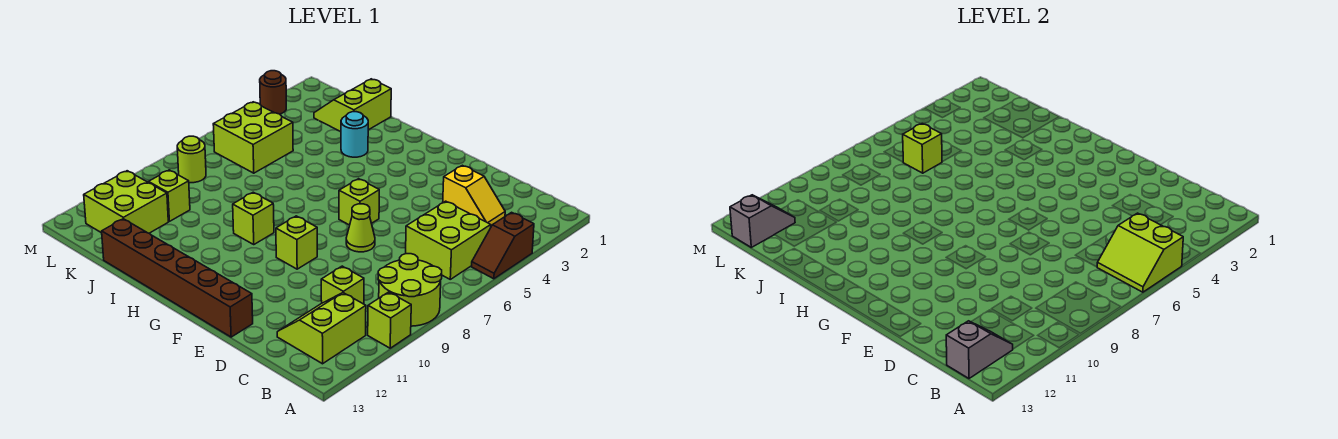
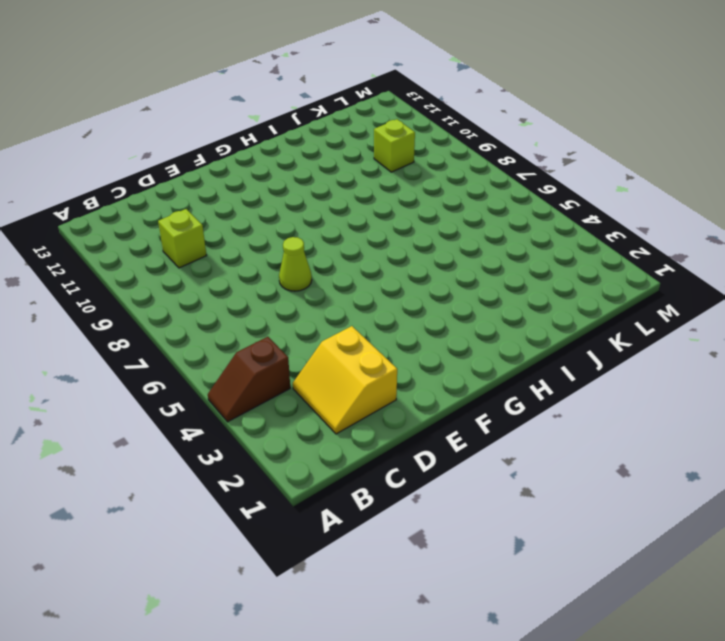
brown slope A4:B4 level 1 top B -> brown slope A4:A5 level 1 top 4
yellow slope C2:D3 level 1 top D -> yellow slope C3:D3 level 1 top D
none -> lime round brick A8:B9 level 1
none -> lime brick A10 level 1
none -> lime brick B5:C6 level 1

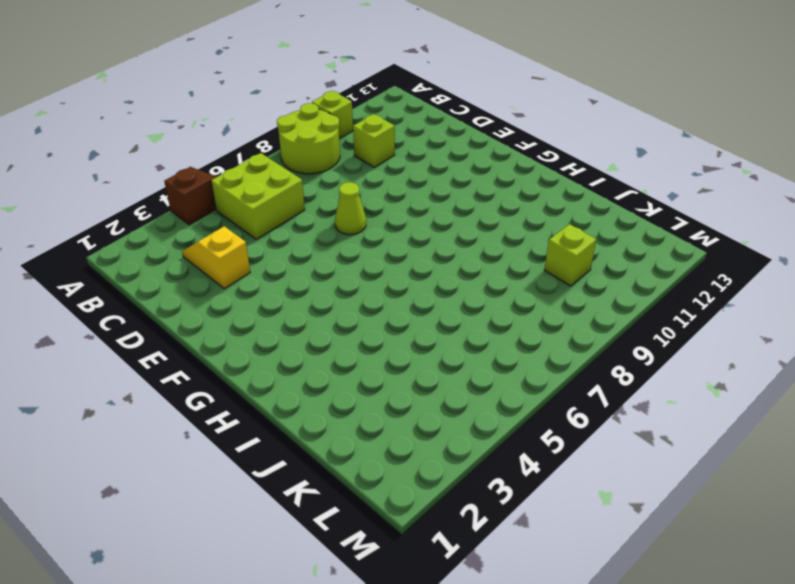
none -> lime slope B11:C12 level 1 top B
none -> brown brick E13:J13 level 1
none -> lime brick F6 level 1

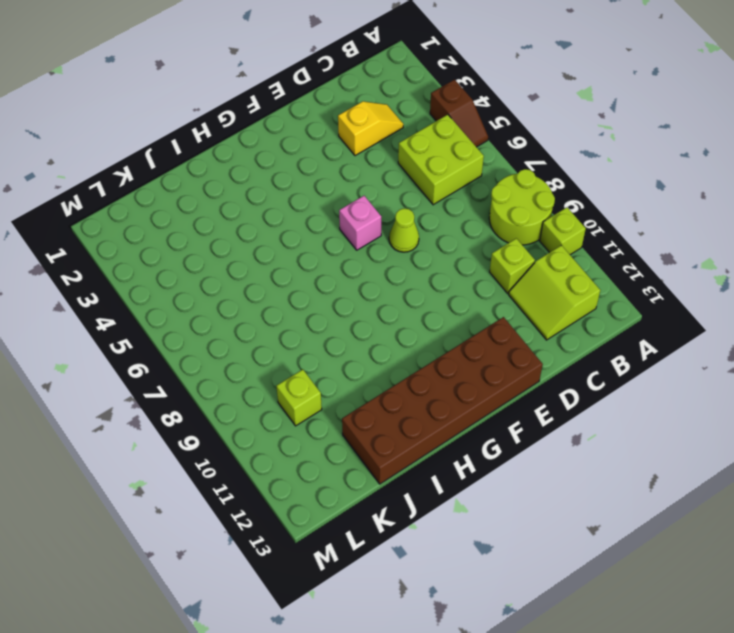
brown brick E12:J13 level 1 -> brown brick E13:J13 level 1
pink brick F6 level 1 -> lime brick F6 level 1
none -> lime brick F9 level 1
none -> lime brick H9 level 1
none -> cyan round brick I3 level 1

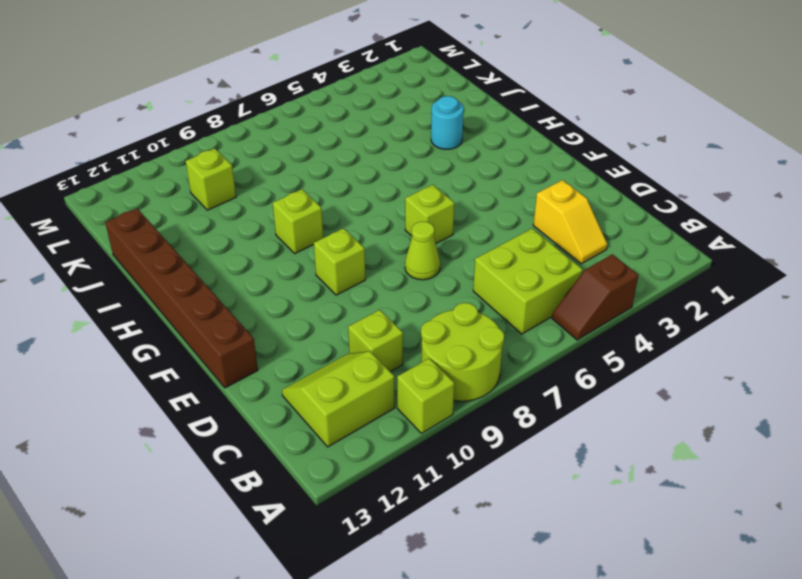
none -> lime slope J1:K2 level 1 top J
none -> lime brick K5:L6 level 1
none -> lime brick K11:L12 level 1

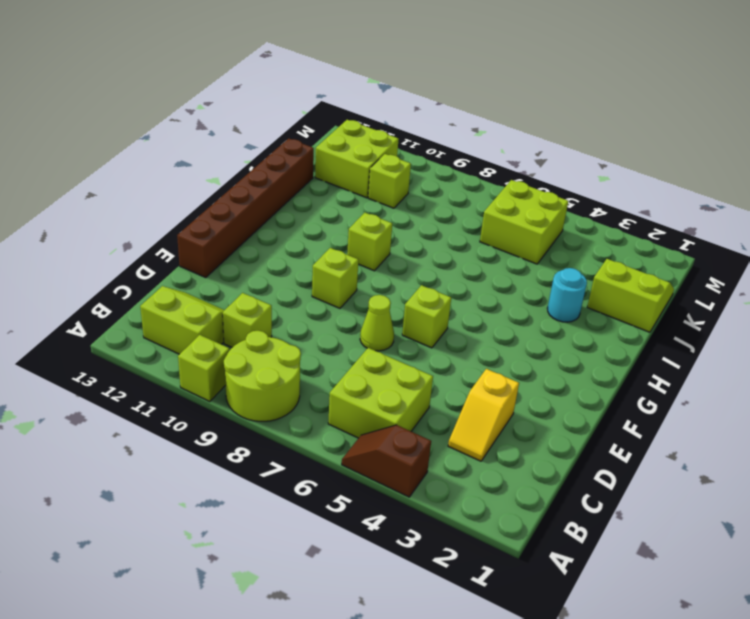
none -> lime round brick L8 level 1
none -> brown round brick M3 level 1
none -> lime slope A5:B6 level 2 top 5

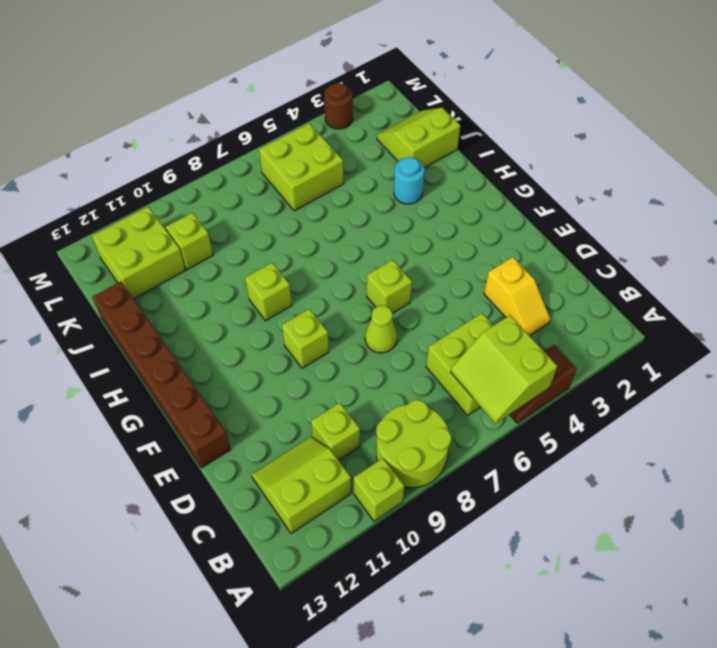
none -> lime round brick L8 level 1
none -> grey slope B12:B13 level 2 top 13
none -> lime brick K6 level 2

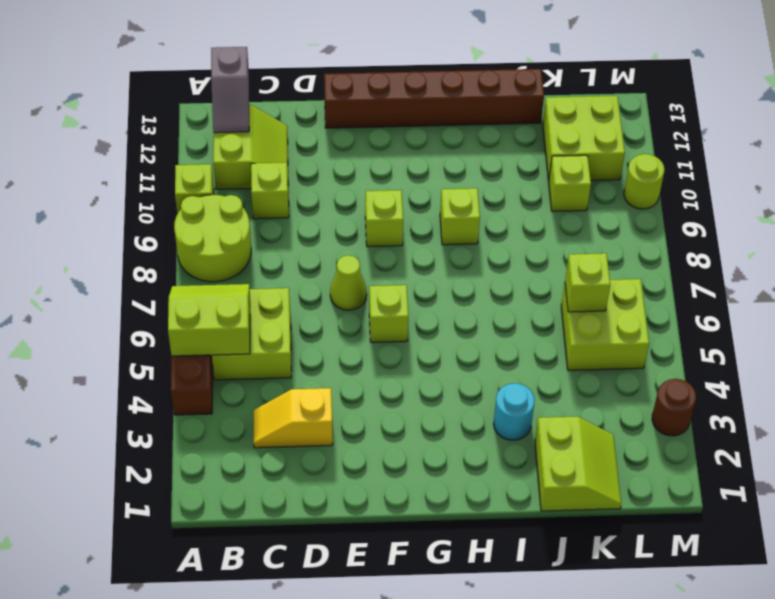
lime round brick M10 level 1 -> lime round brick L8 level 1
none -> grey slope L12:L13 level 2 top 13

